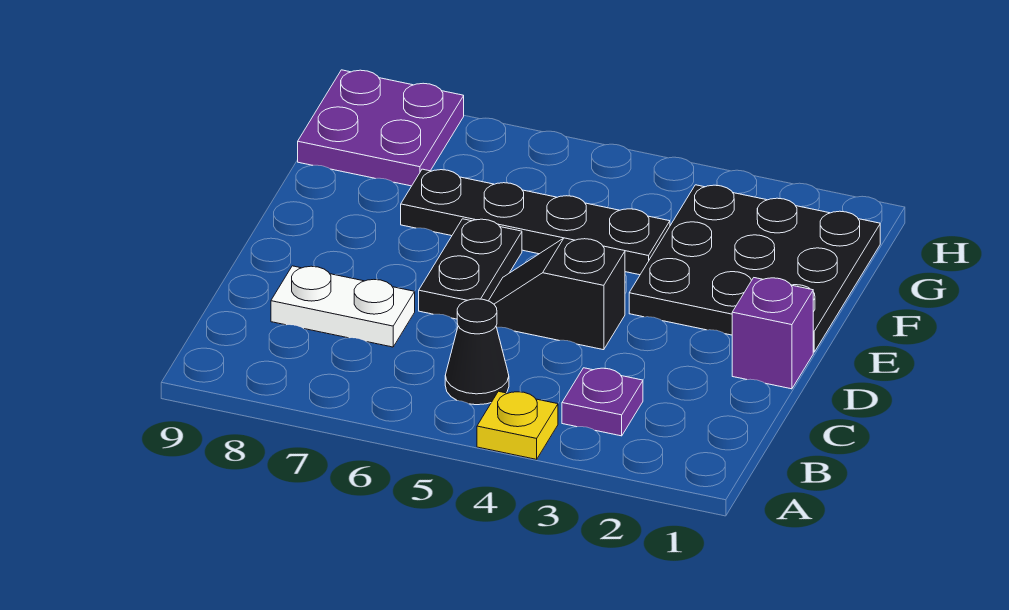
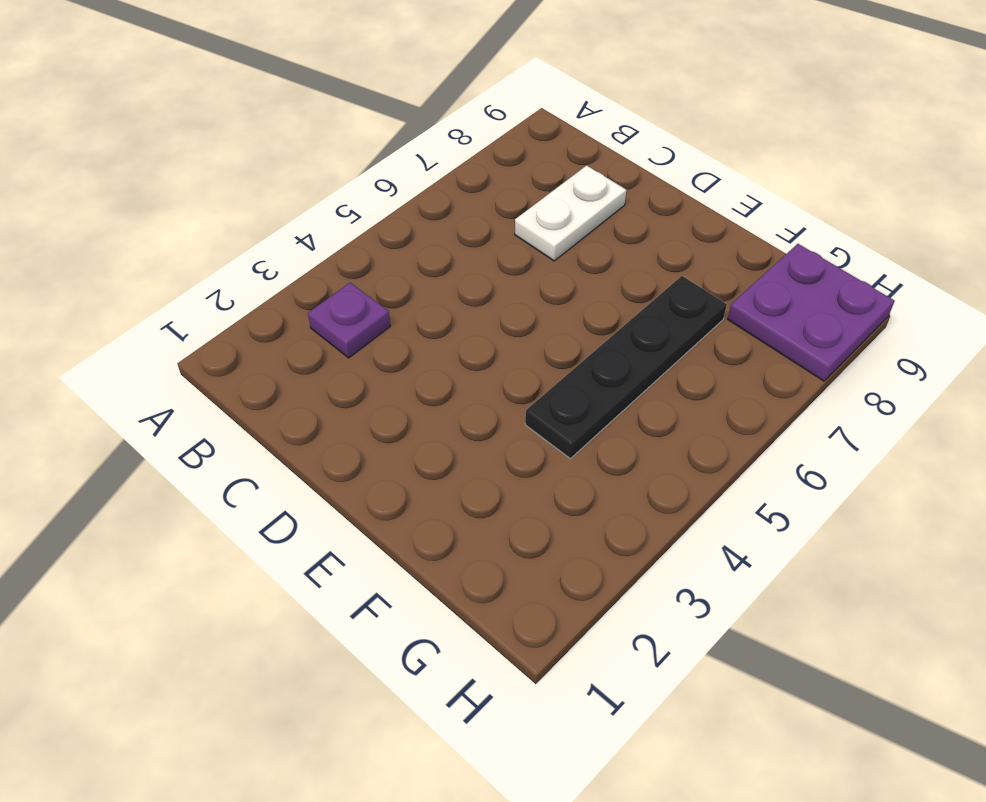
none -> yellow plate A4 level 1
none -> black cone B5 level 1

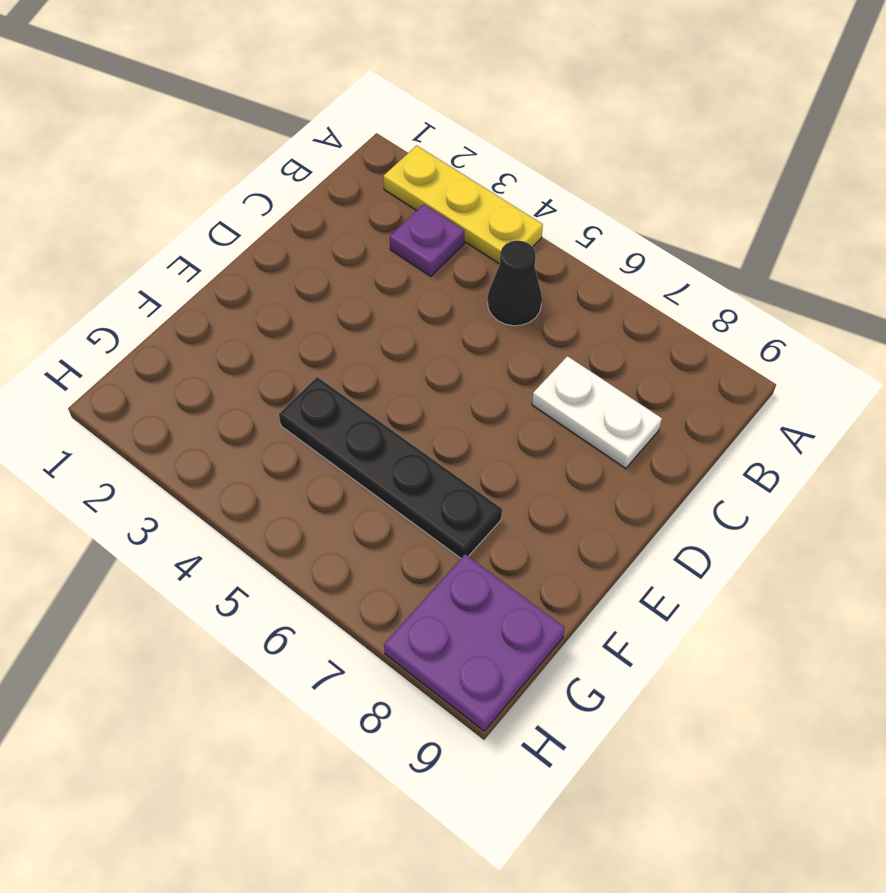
yellow plate A2:A4 level 1 -> yellow plate A4 level 1
none -> purple brick D1 level 1
none -> black slope D4:D5 level 1 top 4

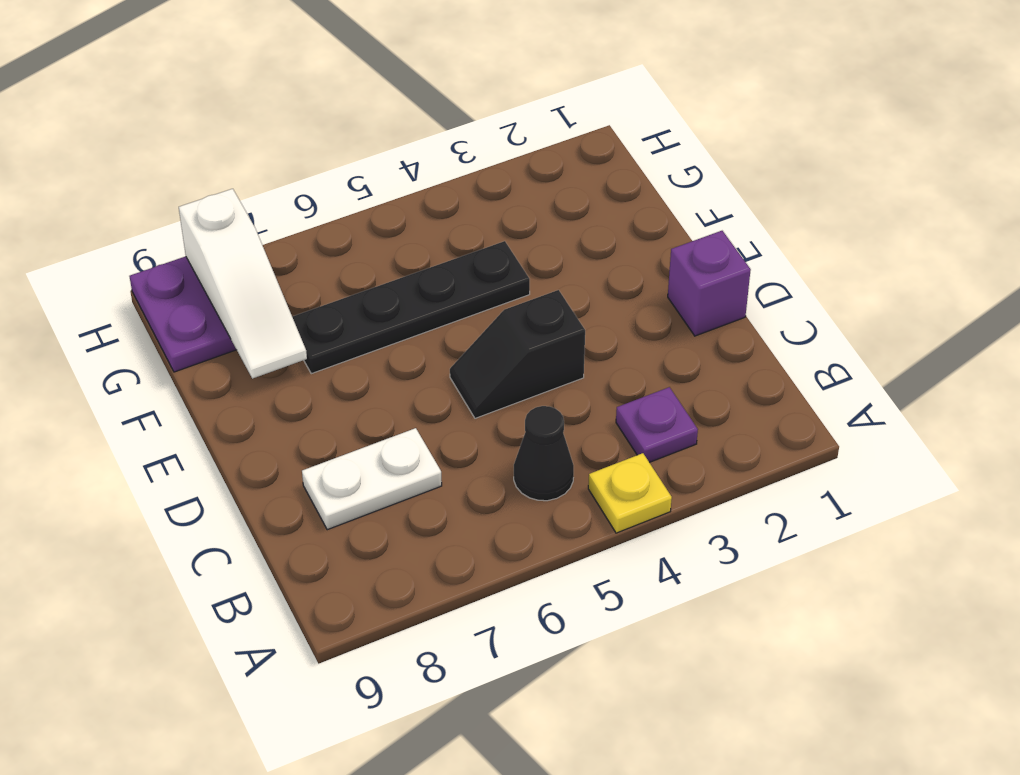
white slope F8:H8 level 2 top H -> none
none -> black plate D6:E6 level 1
none -> black plate E1:G3 level 1

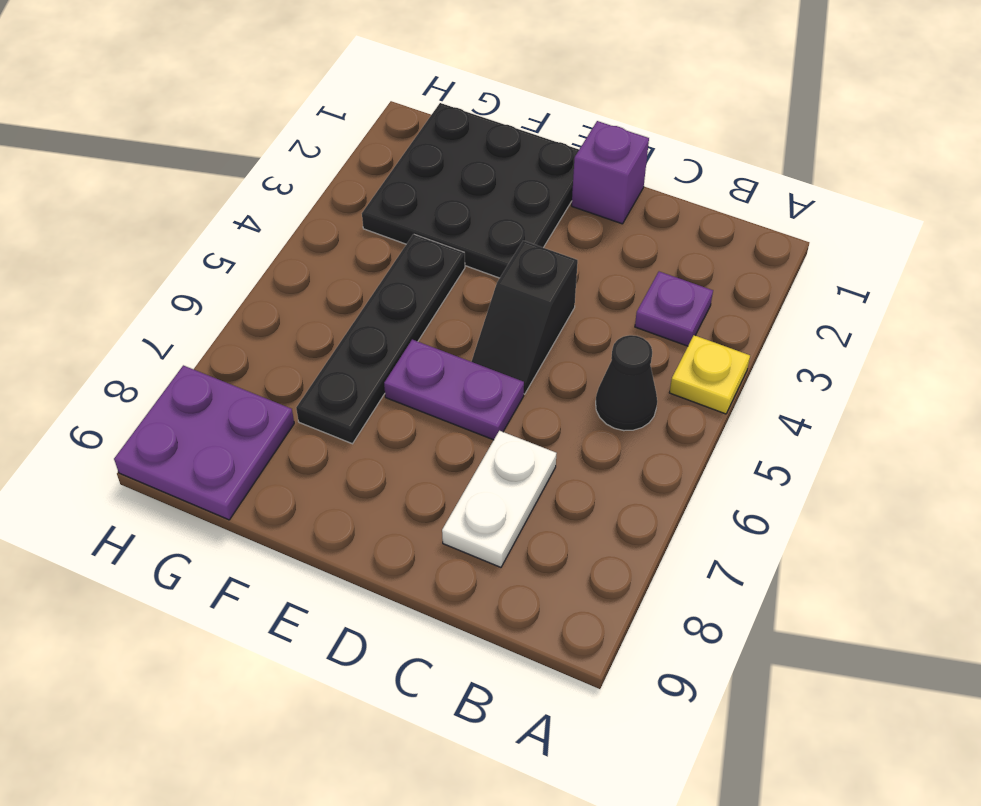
purple plate D6:E6 level 1 -> black plate D6:E6 level 1

